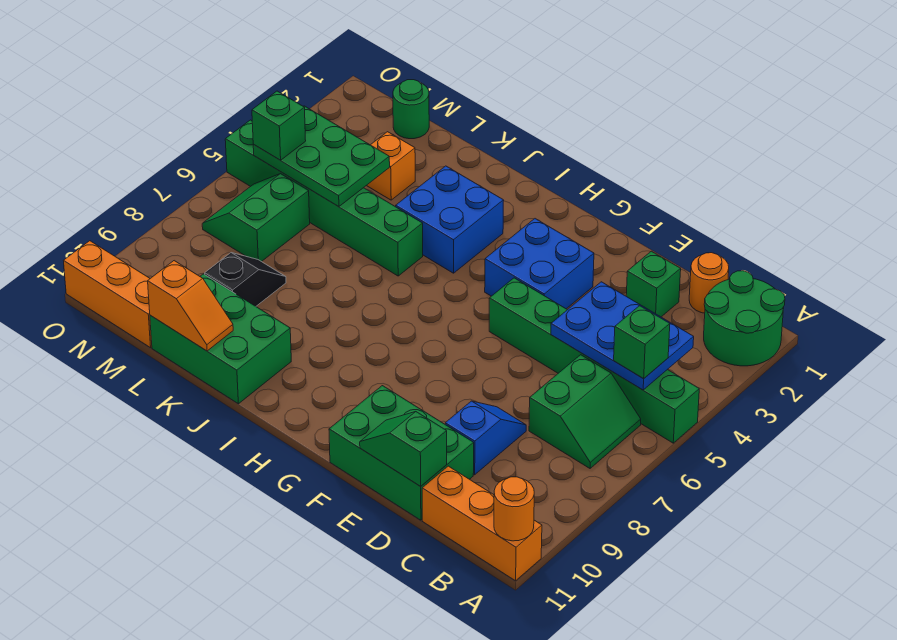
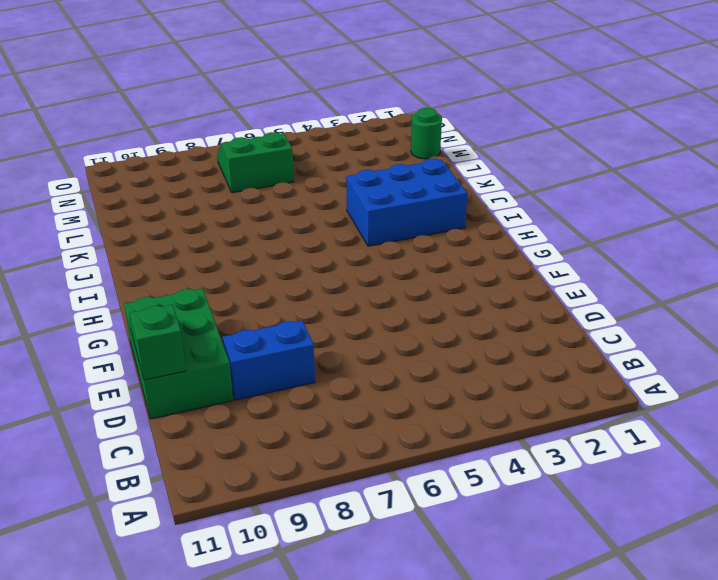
blue brick D8:D9 level 1 -> blue slope D8:D9 level 1 top 9
blue brick I2:J4 level 1 -> blue brick I3:J4 level 1
none -> green round brick A1:B2 level 1
none -> green brick A5:F5 level 1
none -> orange brick A11:C11 level 1

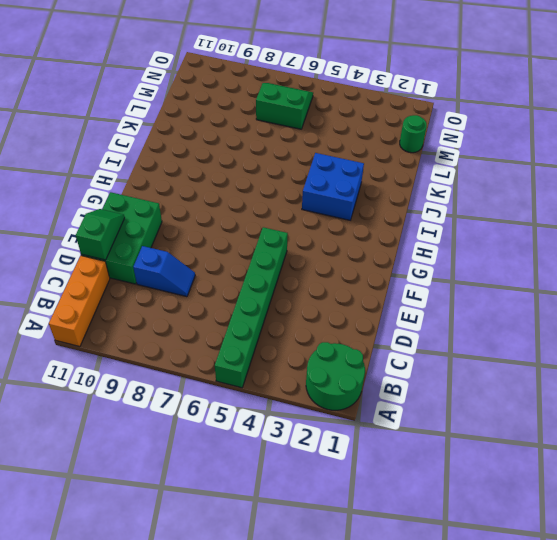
none -> green slope B6:C7 level 1 top C
none -> orange round brick C1 level 1
none -> green brick D2 level 1

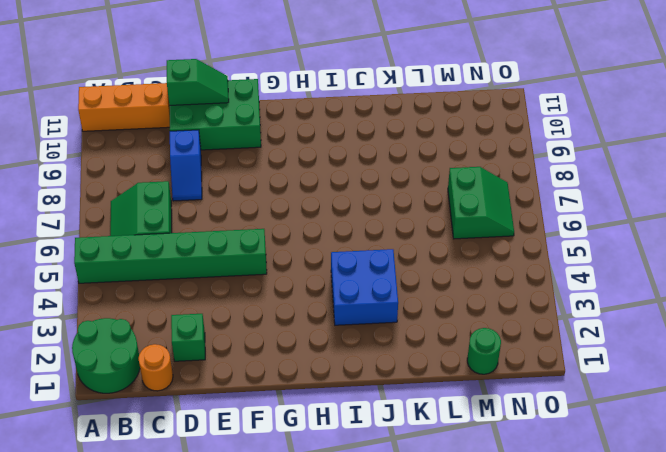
none -> blue brick F3:G4 level 1
none -> green brick J5:O5 level 1
none -> green brick J10:L11 level 1

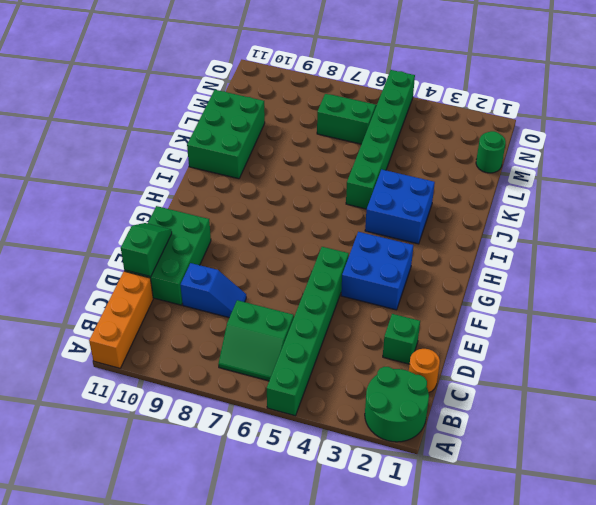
none -> orange brick L3 level 1
none -> black slope L8:L9 level 1 top 9
none -> orange brick M11:O11 level 1

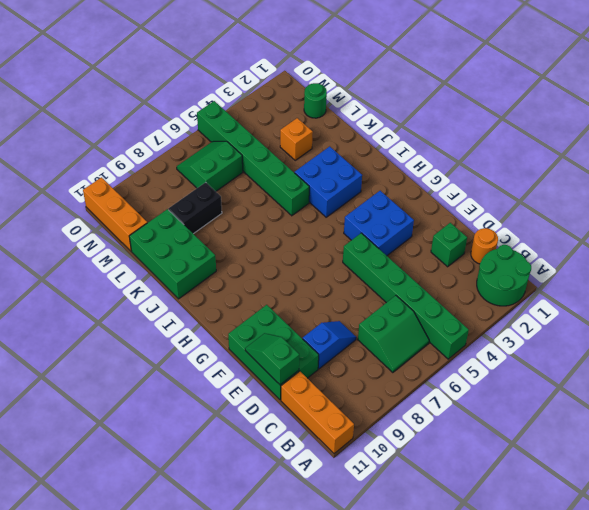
black brick L8:L9 level 1 -> black slope L8:L9 level 1 top 9
none -> orange round brick A11 level 2
none -> blue plate B4:D5 level 2
none -> orange slope K11:L11 level 2 top L

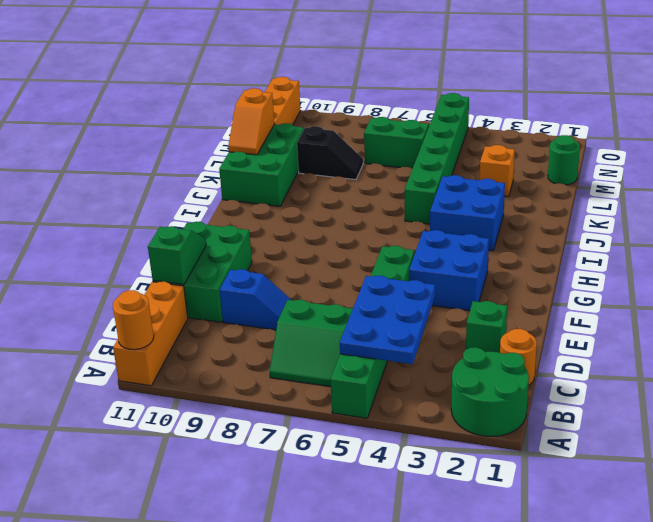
none -> green plate L4:N5 level 2
none -> green brick B5 level 3
none -> green brick N5 level 3

